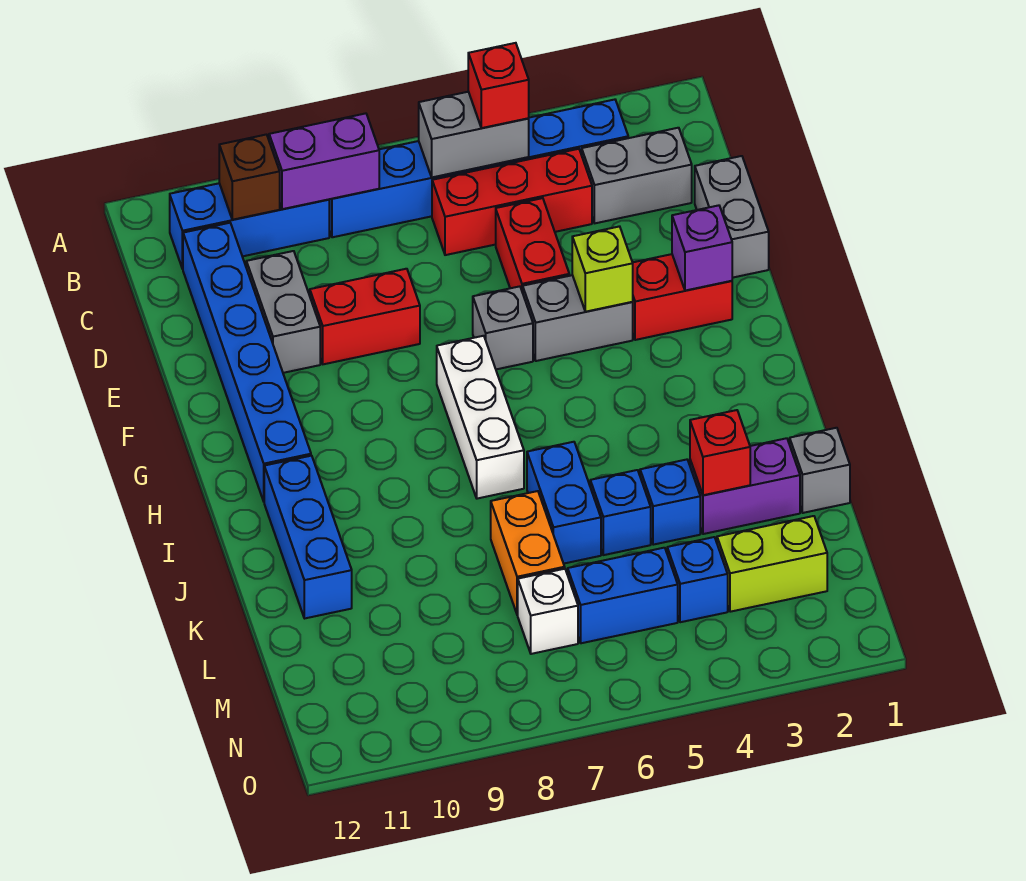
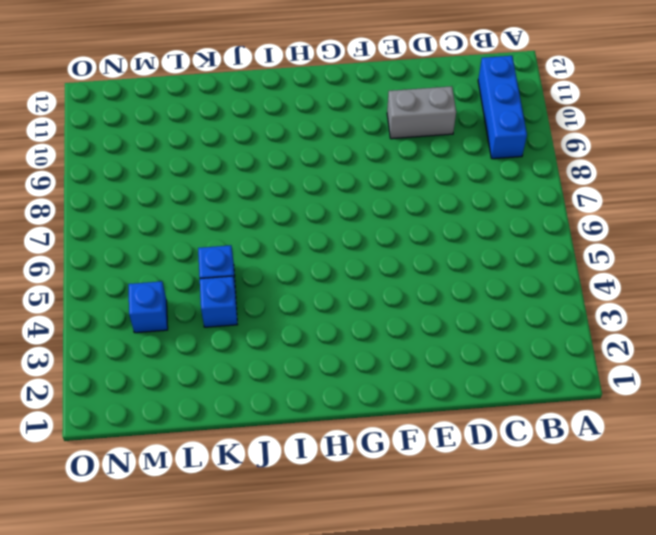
none -> blue brick B3:B8 level 1
none -> grey brick C2:C3 level 1
none -> red brick C4:C6 level 1
none -> blue brick C11:H11 level 1

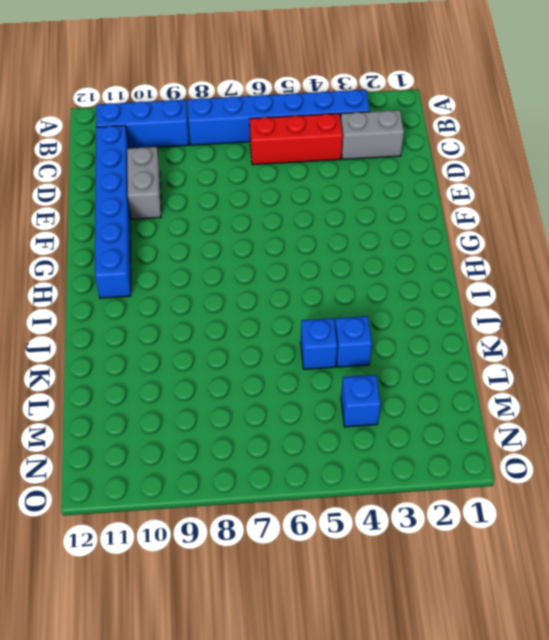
none -> grey brick D1:E1 level 1
none -> red brick D5:E5 level 1
none -> red brick E8:E9 level 1
none -> red brick F2:F3 level 1

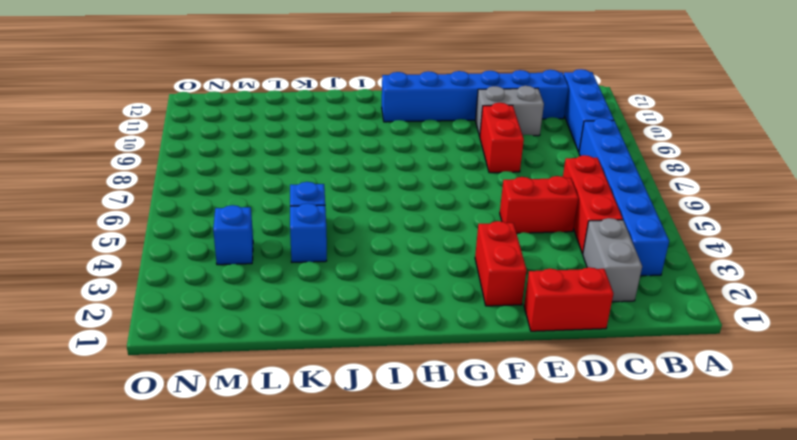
red brick D1:E1 level 1 -> grey brick D1:E1 level 1
none -> grey brick F4:F5 level 1
none -> grey brick F6 level 1
none -> white brick G7:I7 level 1
none -> blue brick I11:K11 level 1

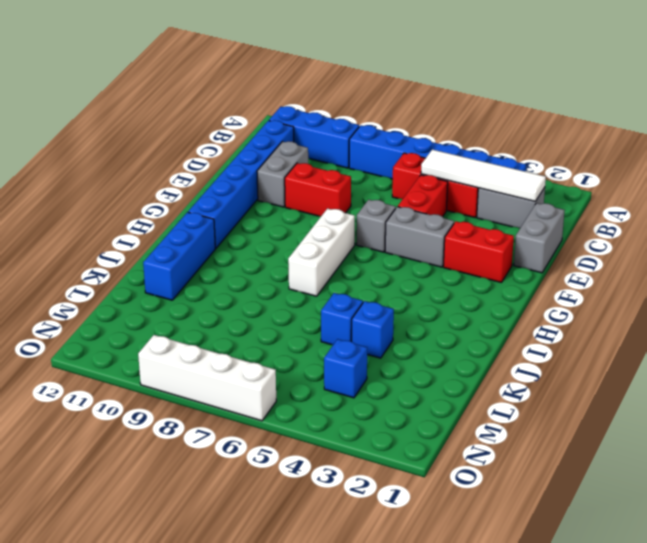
white tile C2:C5 level 2 -> none
white brick O6:O9 level 1 -> none
none -> blue brick J6:K6 level 1
none -> grey brick K1 level 1
none -> purple brick K2:K3 level 1
none -> orange brick K7:L7 level 1

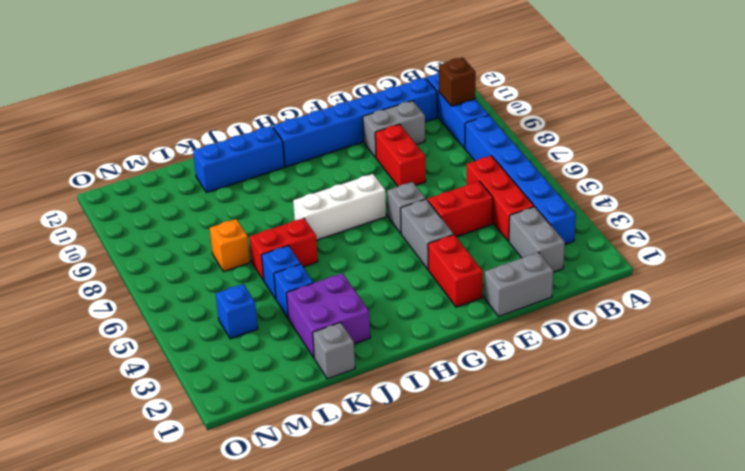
purple brick J2:K3 level 1 -> purple brick K2:K3 level 1
red brick J6:K6 level 1 -> blue brick J6:K6 level 1
orange brick L7 level 1 -> orange brick K7:L7 level 1
none -> lime brick M2:M3 level 1
none -> blue brick M5:M6 level 1
none -> white brick M7 level 1
none -> grey brick B5:B6 level 2

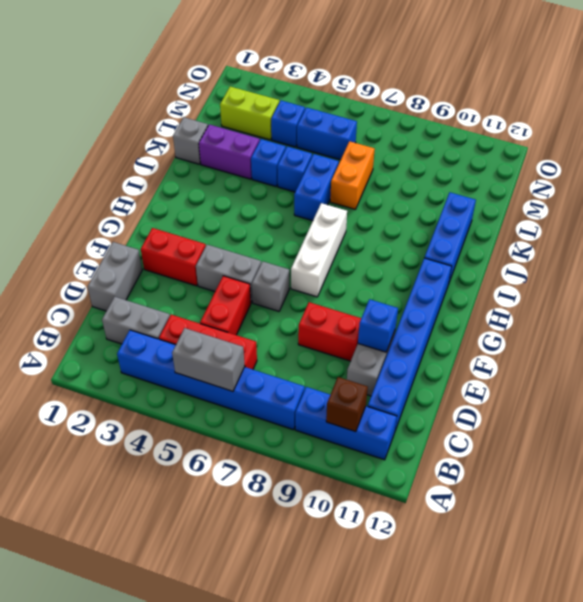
blue brick E10 level 2 -> none
none -> white brick M7 level 1
none -> purple brick B8:B9 level 2
none -> purple brick F2 level 2
none -> lime brick F4 level 2

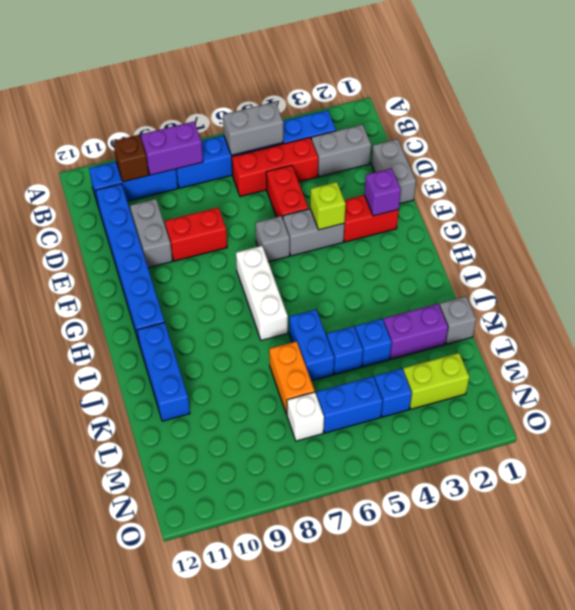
none -> red brick K3 level 2
none -> red brick B5 level 3

